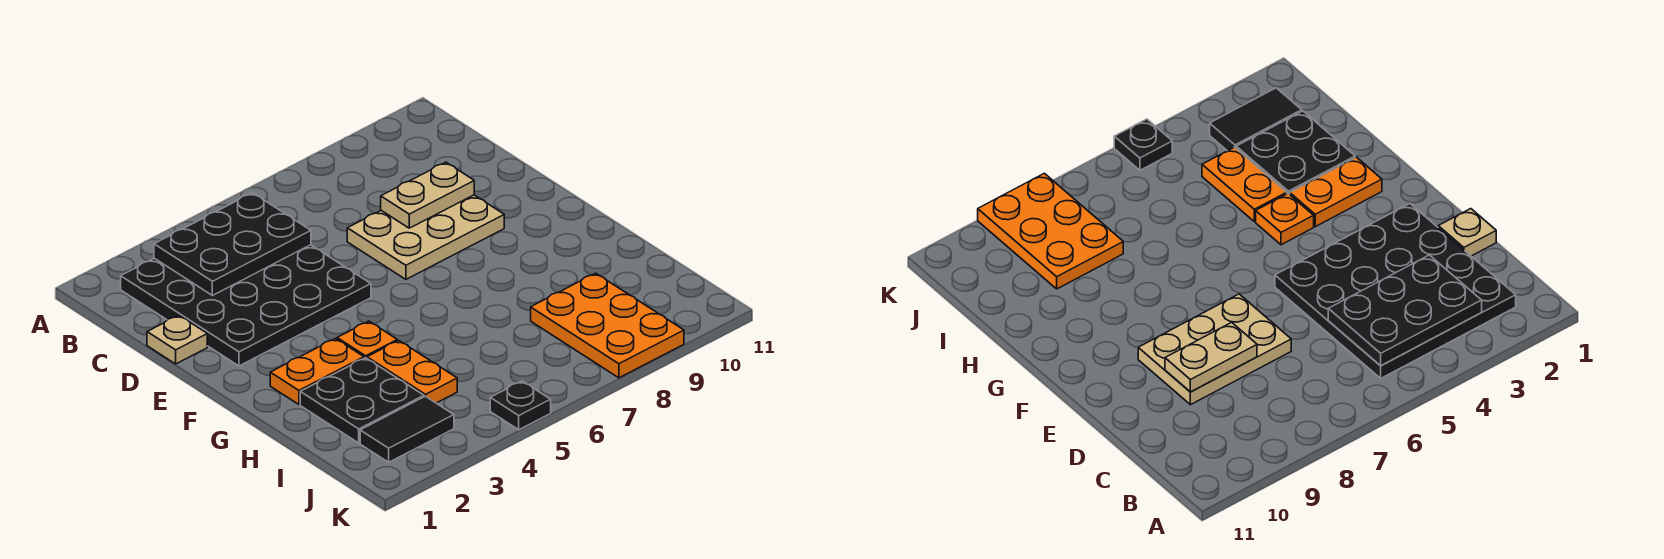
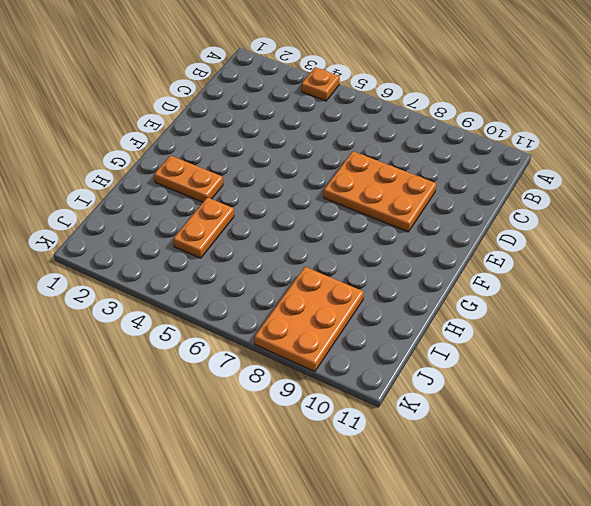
orange plate A4 level 1 -> orange plate G4 level 1
orange plate D7:E9 level 1 -> tan plate D7:E9 level 1
none -> black plate B2:E5 level 1
none -> tan plate D1 level 1
none -> black plate H2:I3 level 1

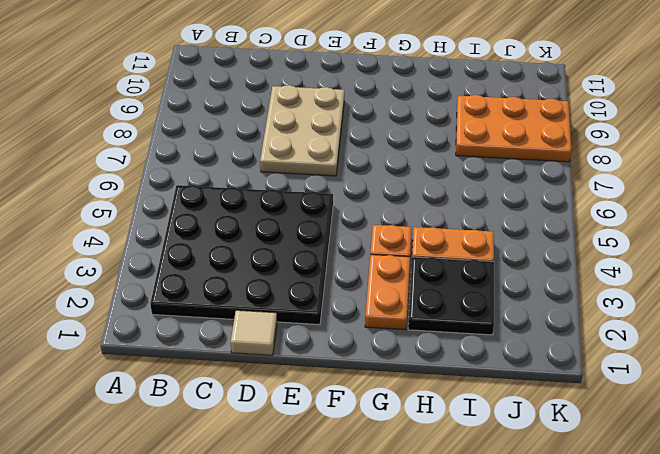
tan tile D1 level 1 -> tan plate D1 level 1
none -> black tile J2:J3 level 1
none -> black plate K5 level 1
none -> black plate B3:C5 level 2

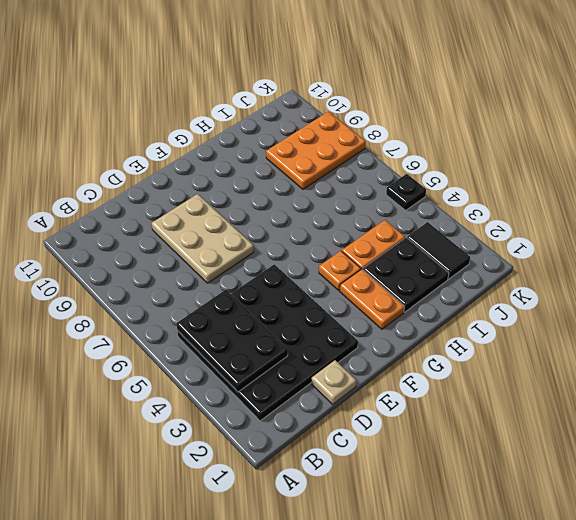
none -> tan plate D8:D9 level 2

